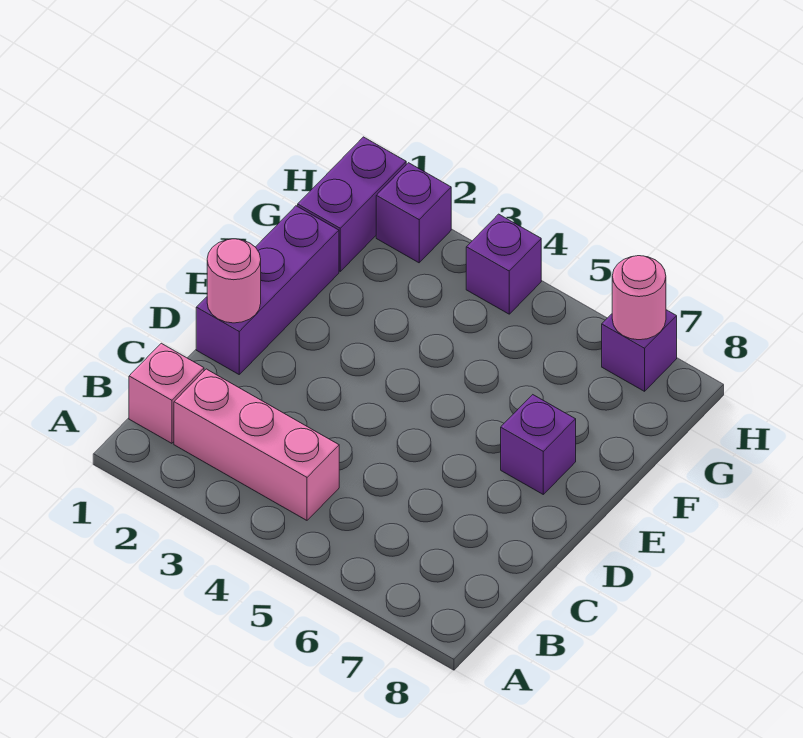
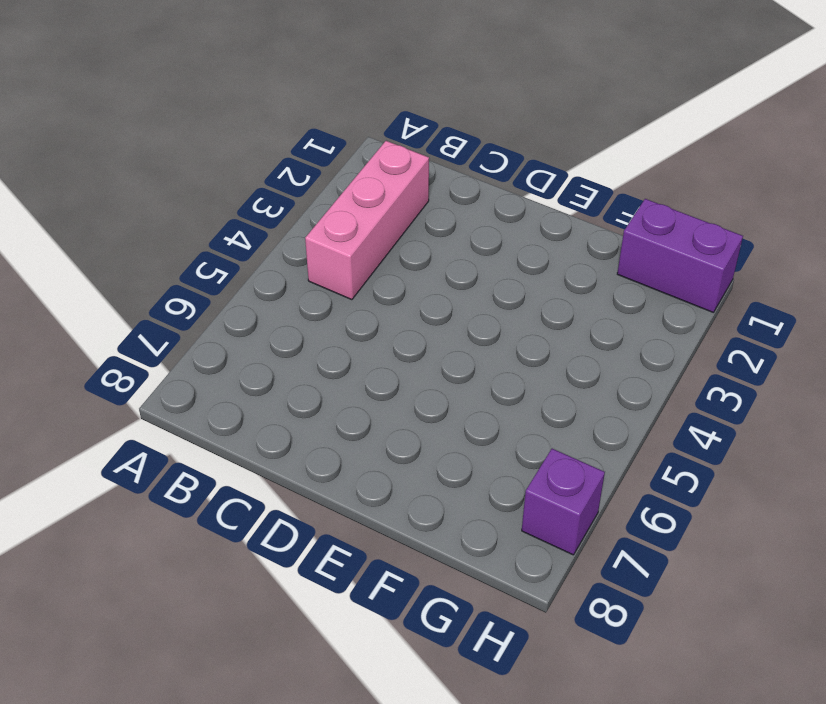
none -> pink brick B1 level 1
none -> purple brick D1:F1 level 1

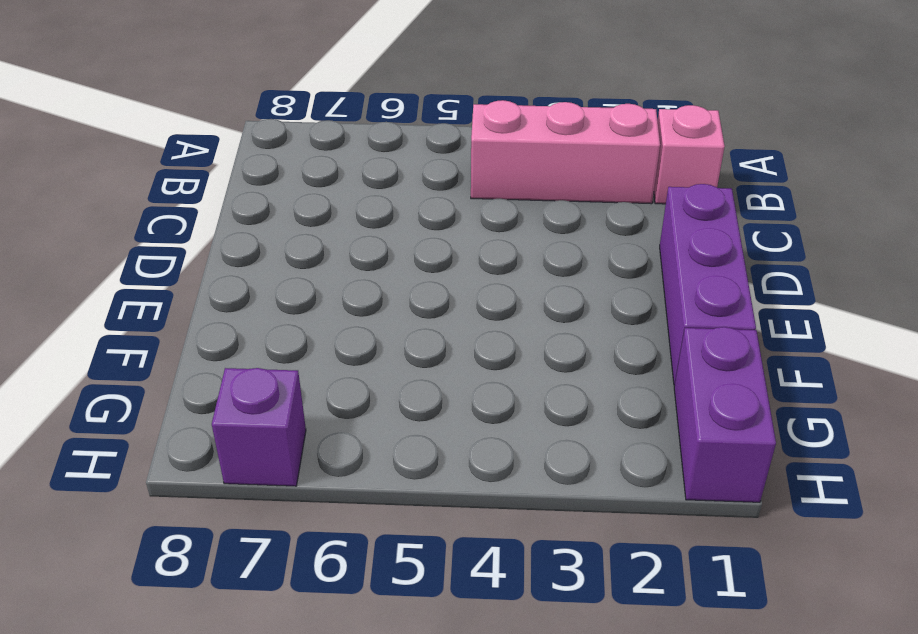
none -> purple brick E7 level 1
none -> purple brick H2 level 1

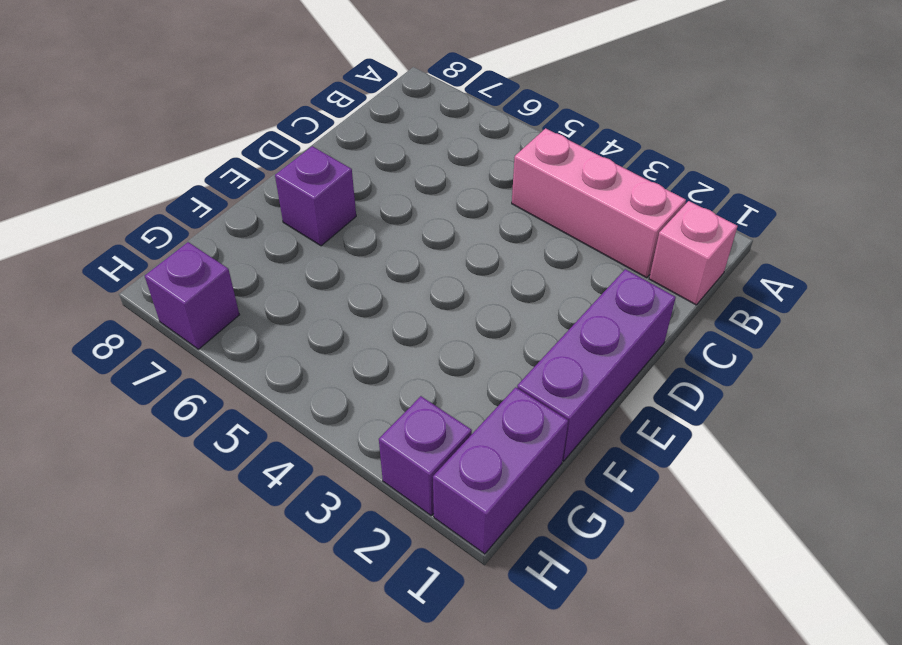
none -> purple brick H4 level 1
none -> pink round brick D1 level 2

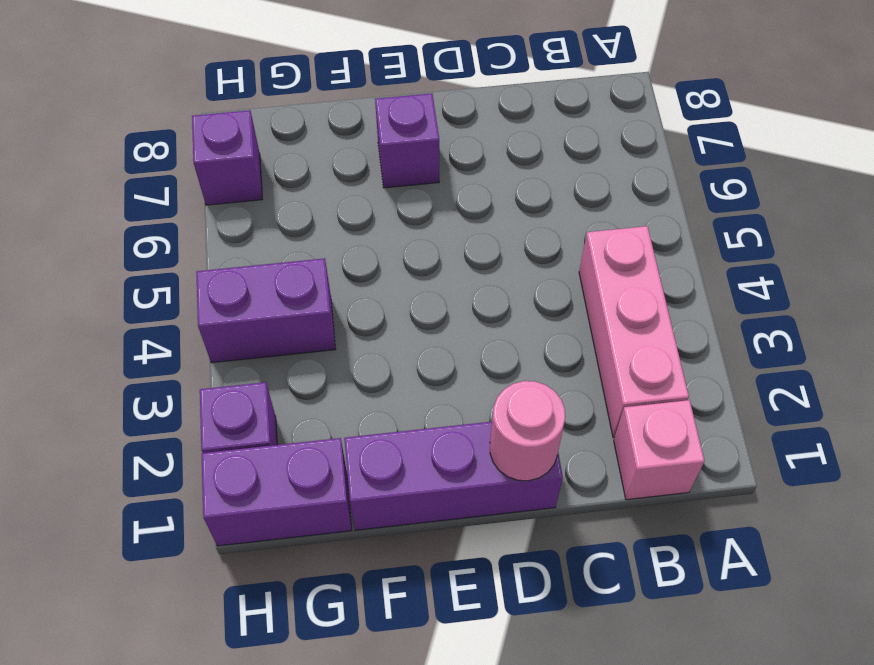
purple brick G4:H4 level 1 -> purple brick H4 level 1
none -> pink round brick H7 level 2

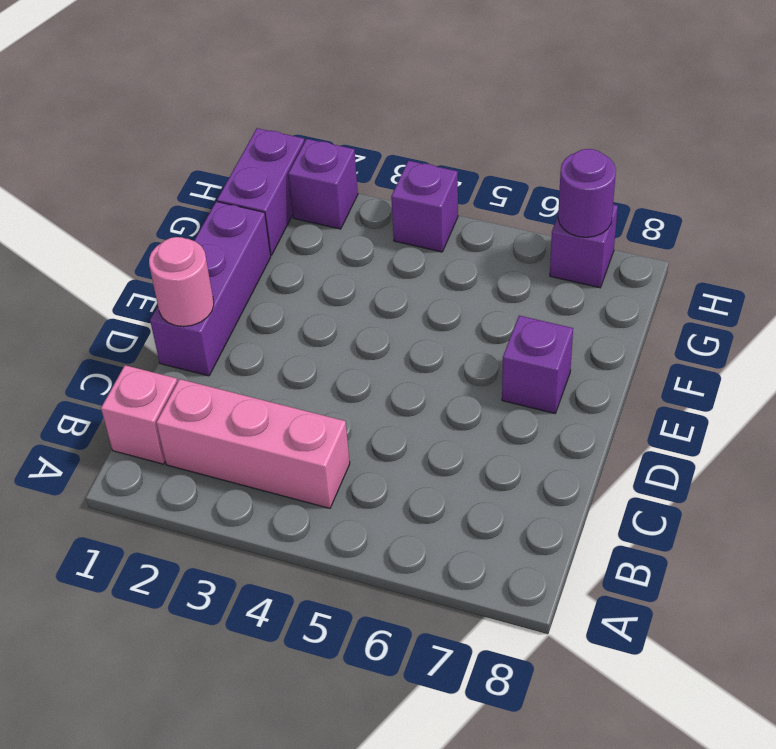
purple round brick H7 level 2 -> pink round brick H7 level 2

